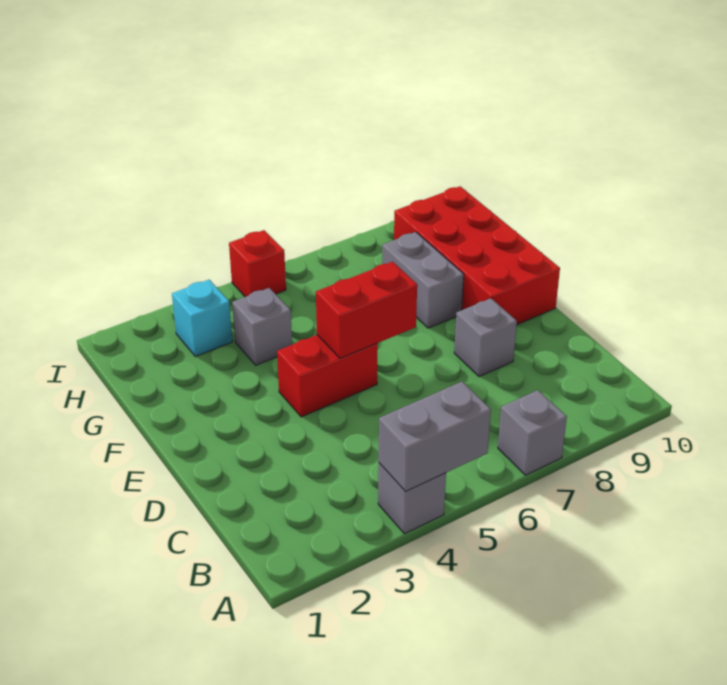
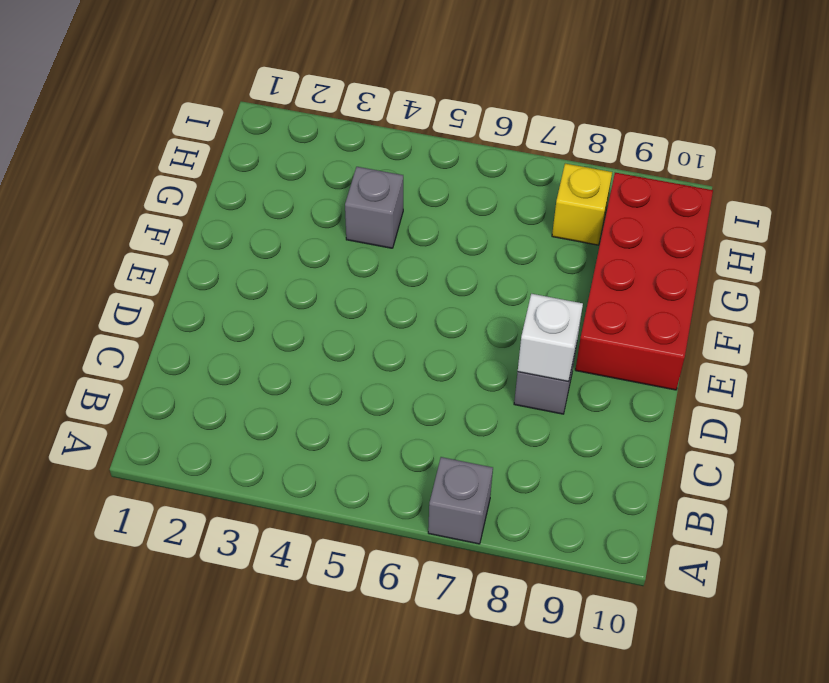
white brick D8 level 2 -> none
yellow brick H8 level 1 -> none
none -> grey brick A4 level 1
none -> red brick E4:E5 level 1

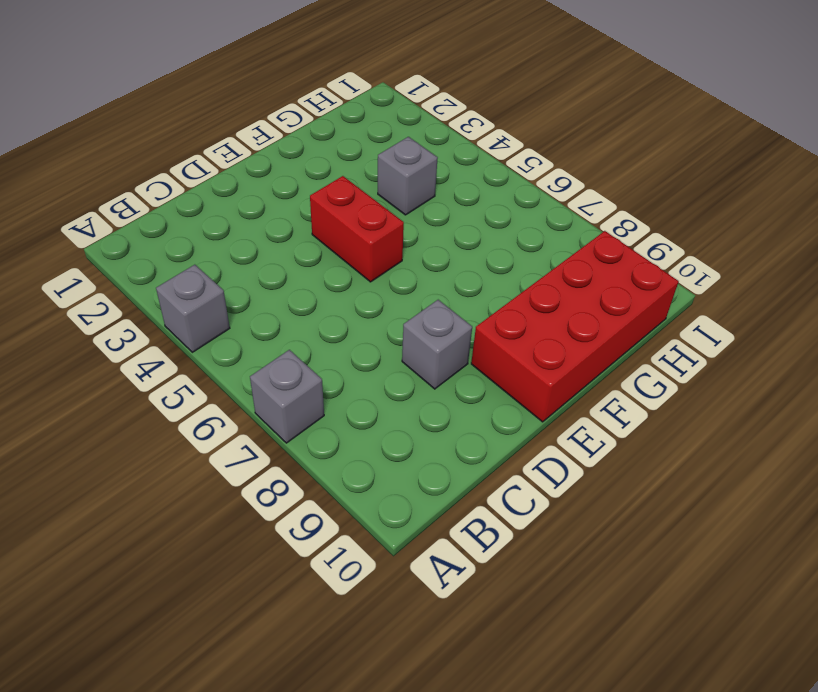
none -> grey brick F8:G8 level 1
none -> cyan brick H3 level 1

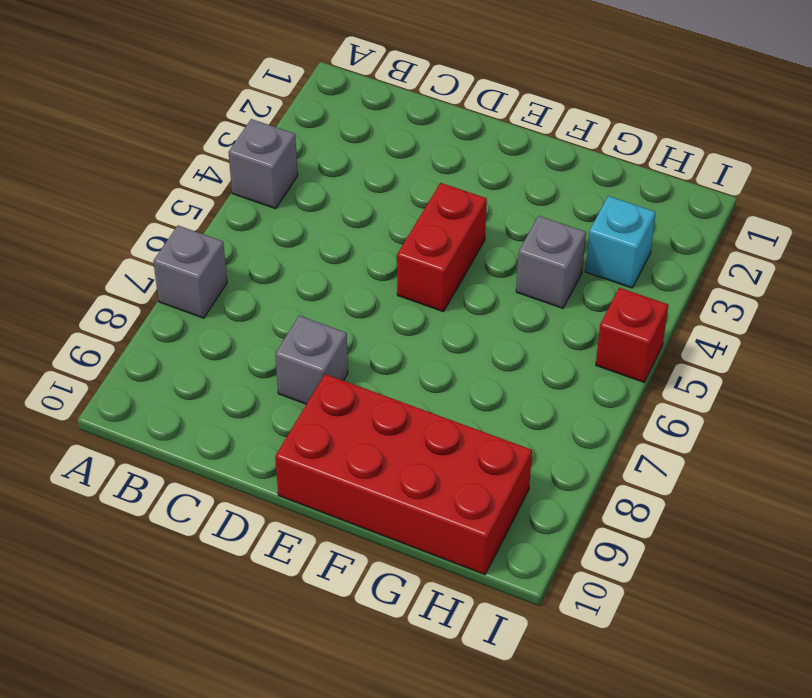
none -> grey brick F8:G8 level 1
none -> grey brick A4:A5 level 2

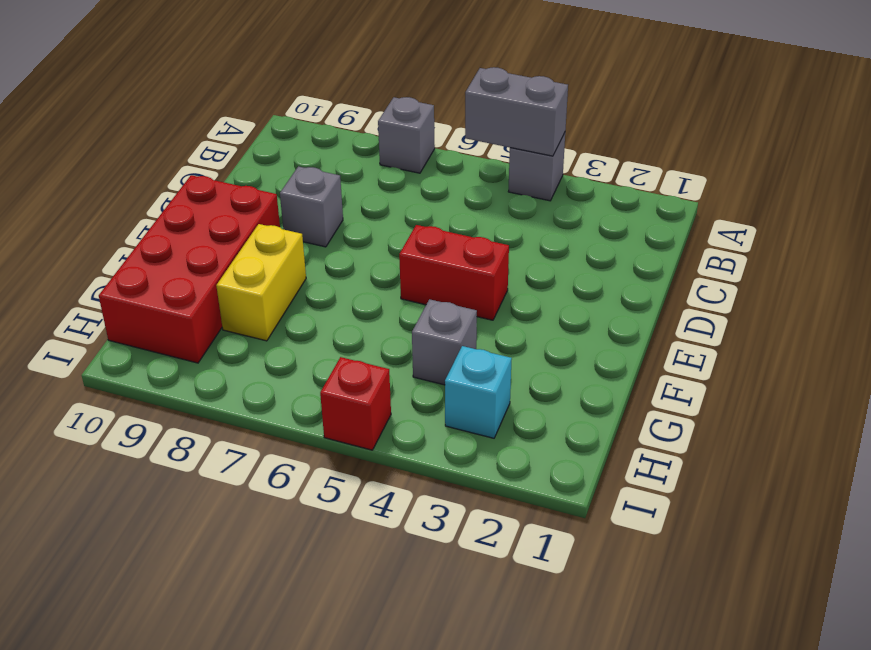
yellow brick F8:G8 level 1 -> grey brick F8:G8 level 1
none -> red brick E5:E6 level 2

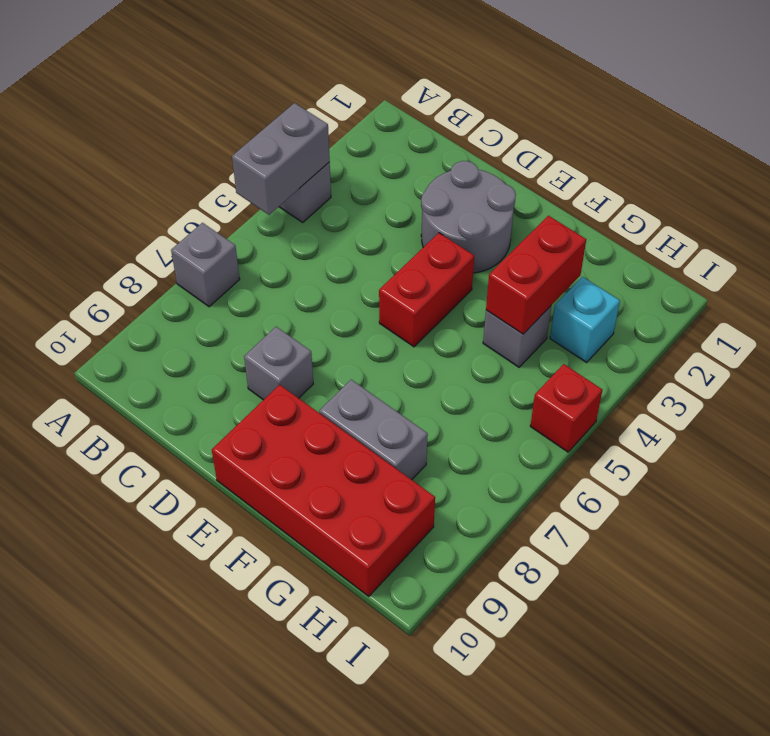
grey round brick D2:E3 level 1 -> none
red brick G3:G4 level 2 -> red brick E5:E6 level 2

